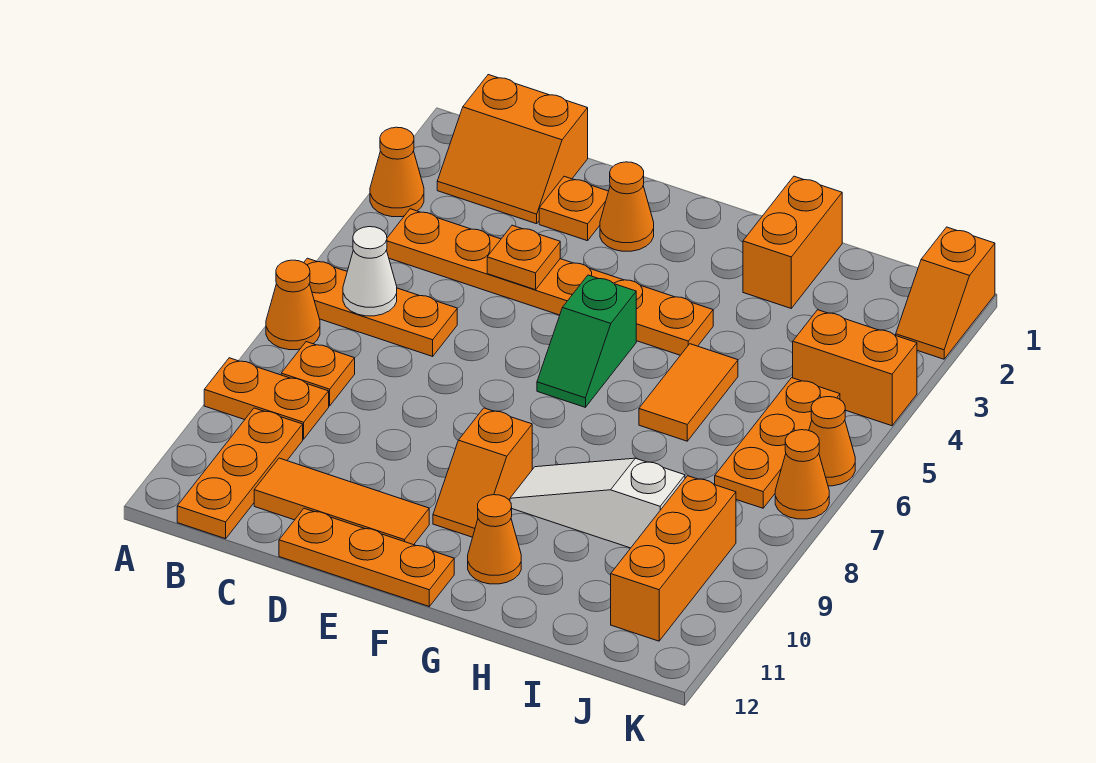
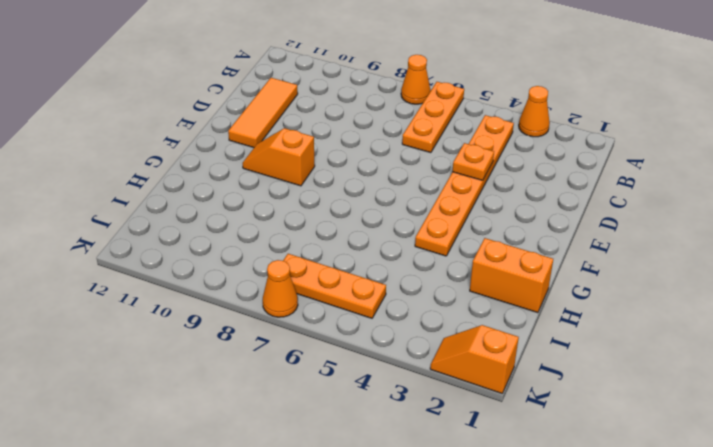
none -> orange plate A9:B9 level 1
none -> orange slope B1:C2 level 1 top 1
none -> orange plate B8 level 1

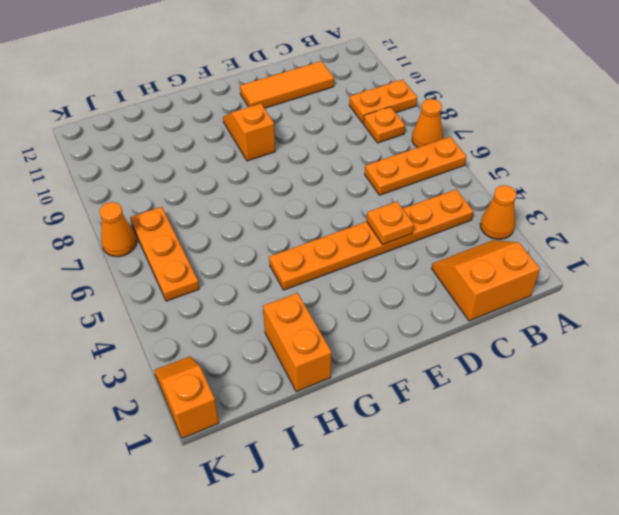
none -> orange plate B10:B12 level 1
none -> orange plate D2 level 1
none -> orange plate D12:F12 level 1

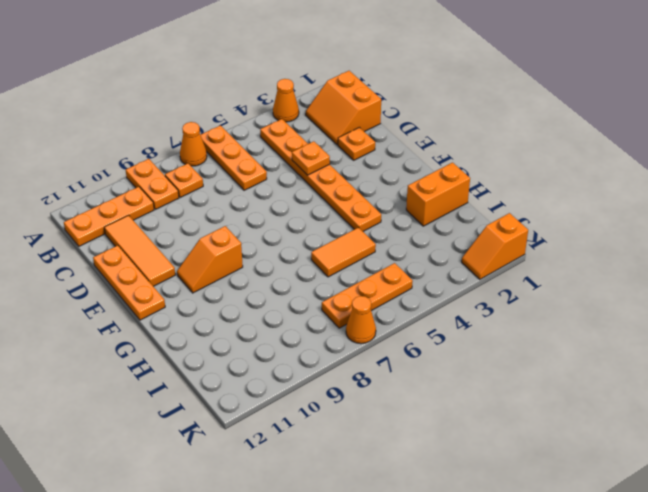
none -> orange cone E2 level 1
none -> green slope F5:F6 level 1 top 5
none -> white slope G9:I9 level 1 top I

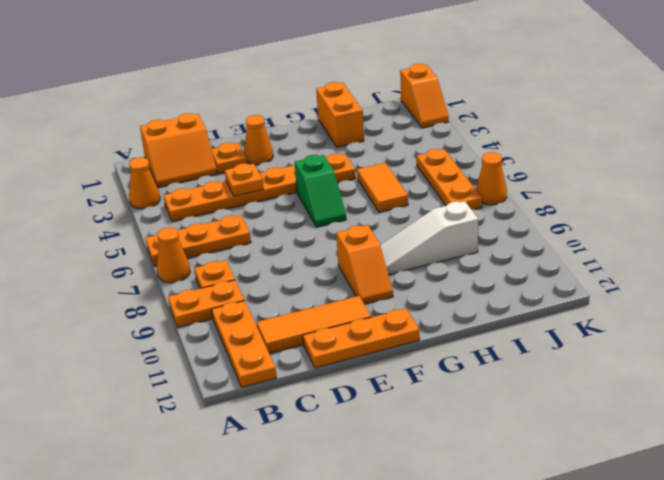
none -> orange cone G11 level 1
none -> orange brick J4:K4 level 1
none -> orange brick J9:J11 level 1

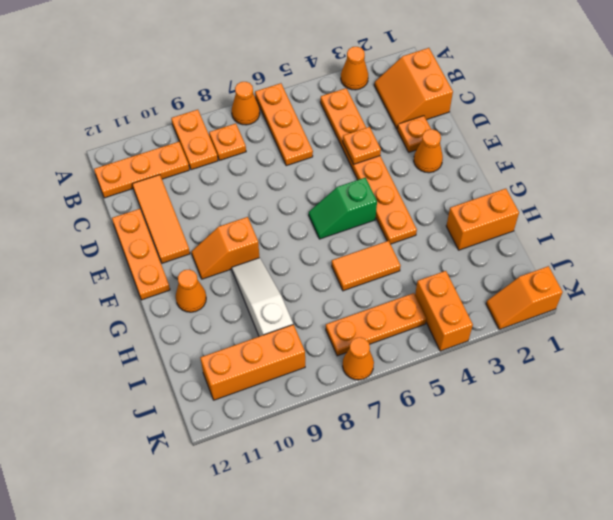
none -> orange cone K6 level 1
none -> white cone B6 level 2

